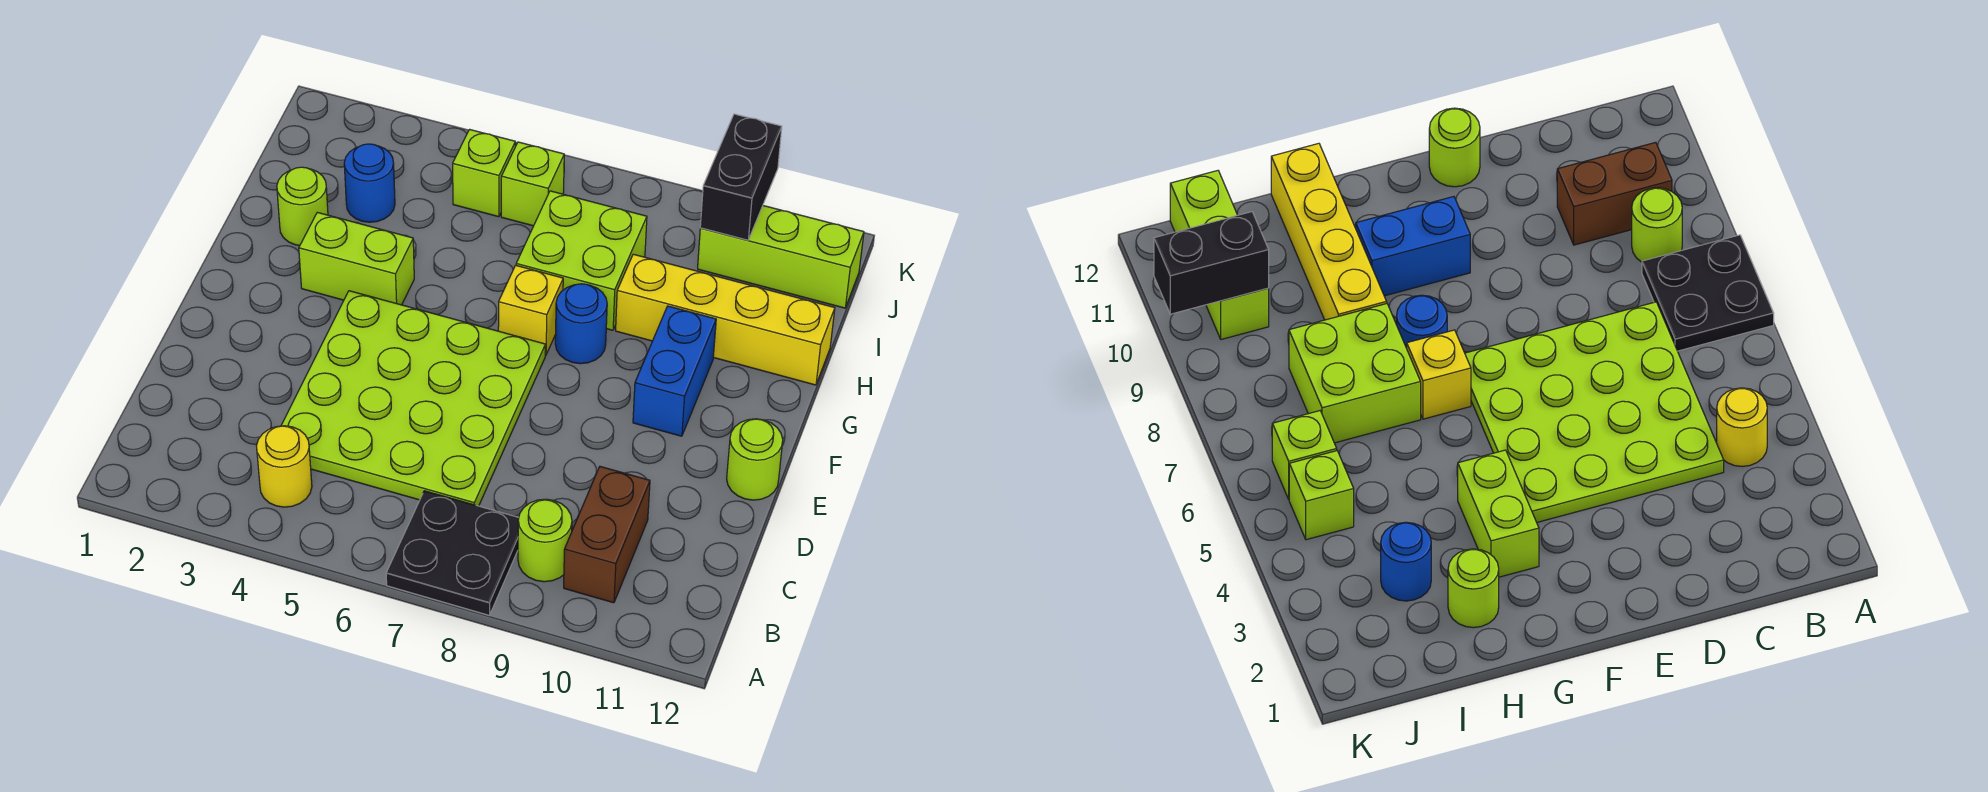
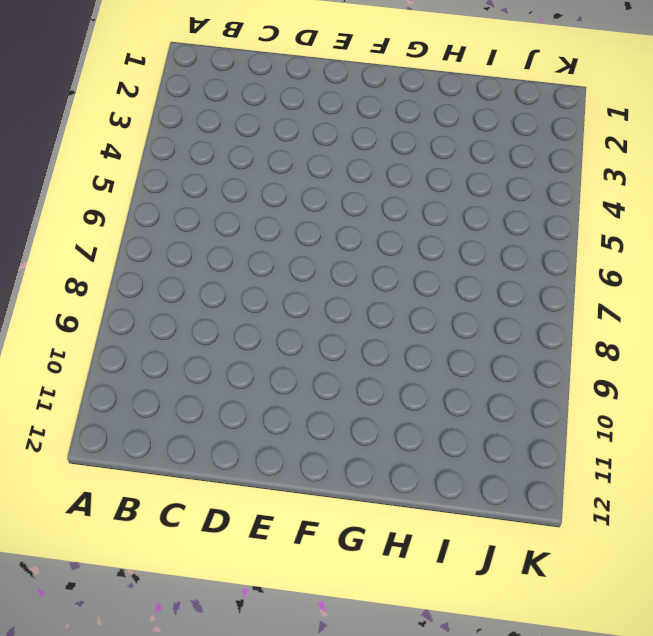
none -> black plate A7:B8 level 1
none -> yellow round brick B4 level 1
none -> lime round brick B9 level 1

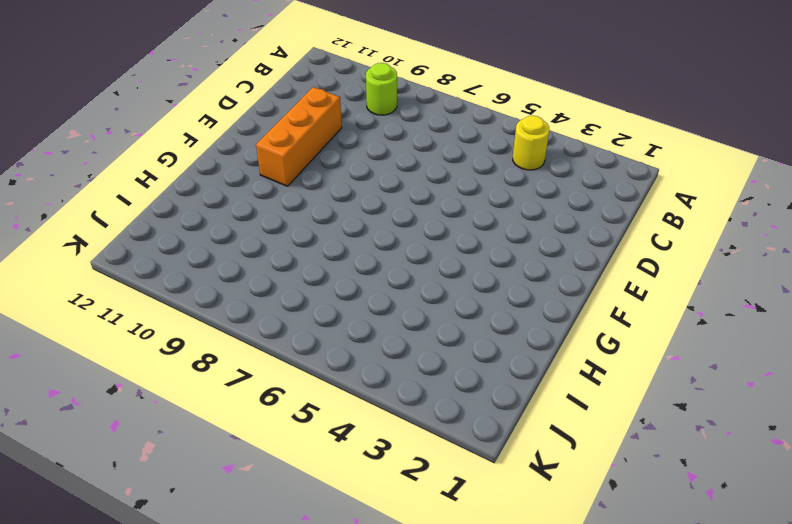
orange brick D10:F10 level 1 -> blue brick F10:G10 level 1
none -> black plate A7:B8 level 1
none -> brown brick B10:C10 level 1
none -> lime plate C4:F7 level 1

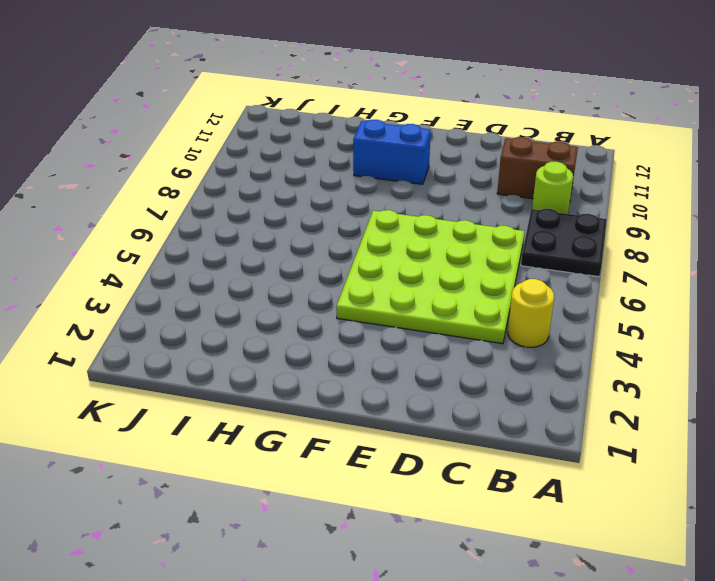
none -> lime round brick E12 level 1
none -> lime brick G3:G4 level 1
none -> yellow brick G7 level 1

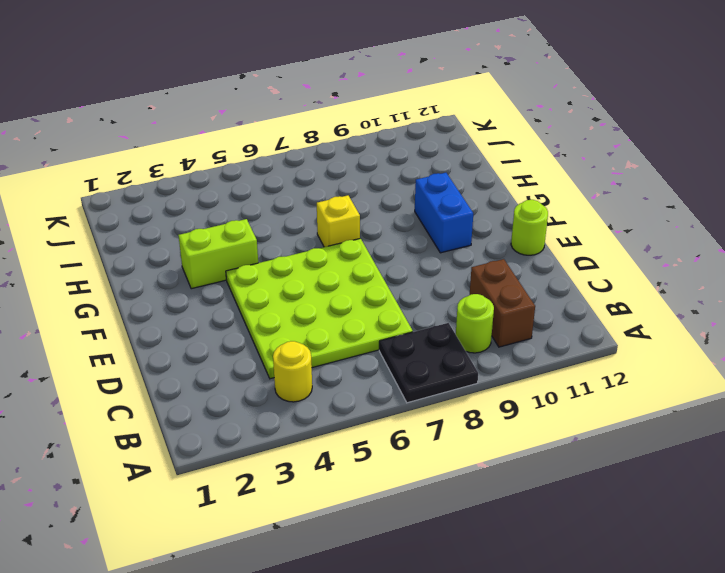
none -> blue round brick G8 level 1
none -> lime round brick H2 level 1
none -> lime brick H7:I8 level 1

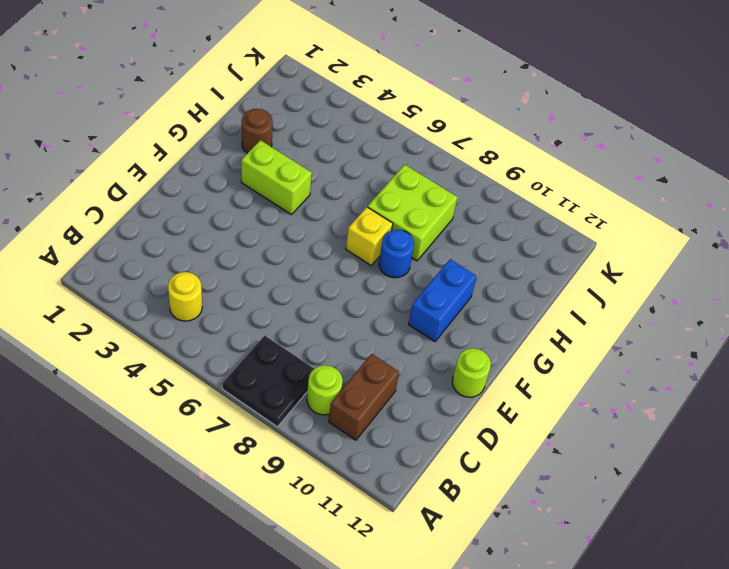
brown round brick H2 level 1 -> lime round brick H2 level 1
none -> lime plate C4:F7 level 1
none -> yellow brick H9:H12 level 1
none -> blue round brick I3 level 1

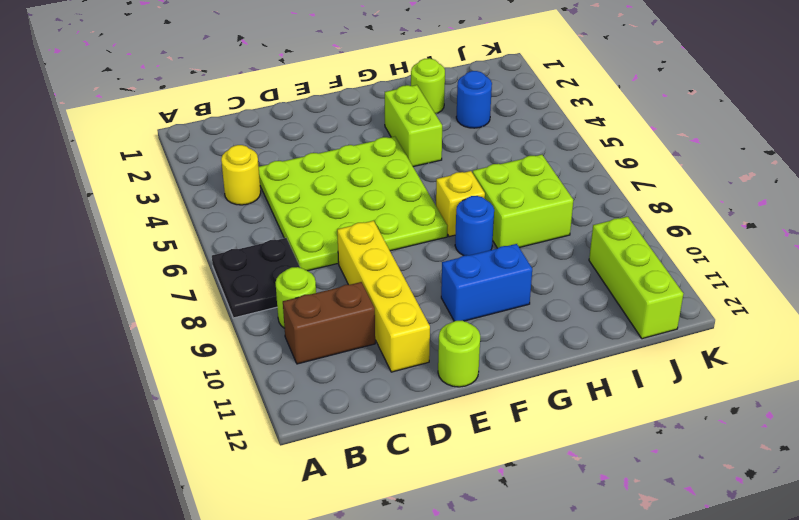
yellow brick D8:D11 level 1 -> yellow brick H9:H12 level 1
none -> lime brick J5 level 1
none -> lime brick J6 level 1
none -> black brick J10:K10 level 2

